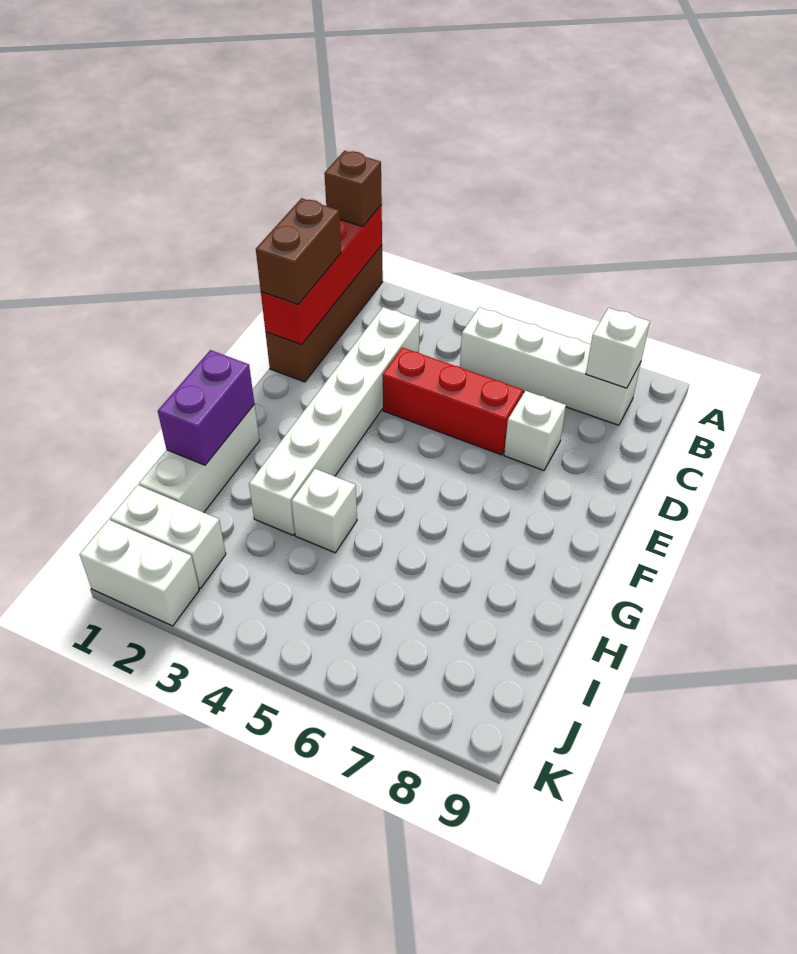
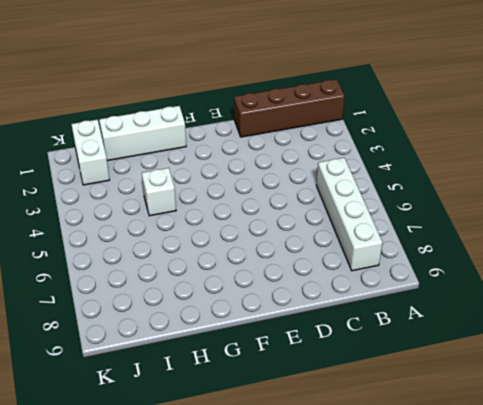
none -> white brick C3:H3 level 1
none -> red brick D4:D6 level 1
none -> white brick D7 level 1

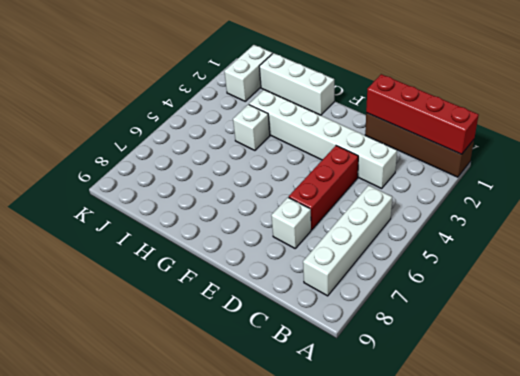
none -> white brick K1:K2 level 1
none -> white brick B8 level 2
none -> purple brick G1:H1 level 2

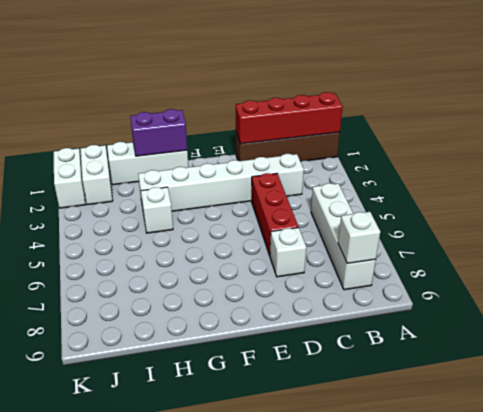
none -> brown brick A1 level 3
none -> brown brick C1:D1 level 3

